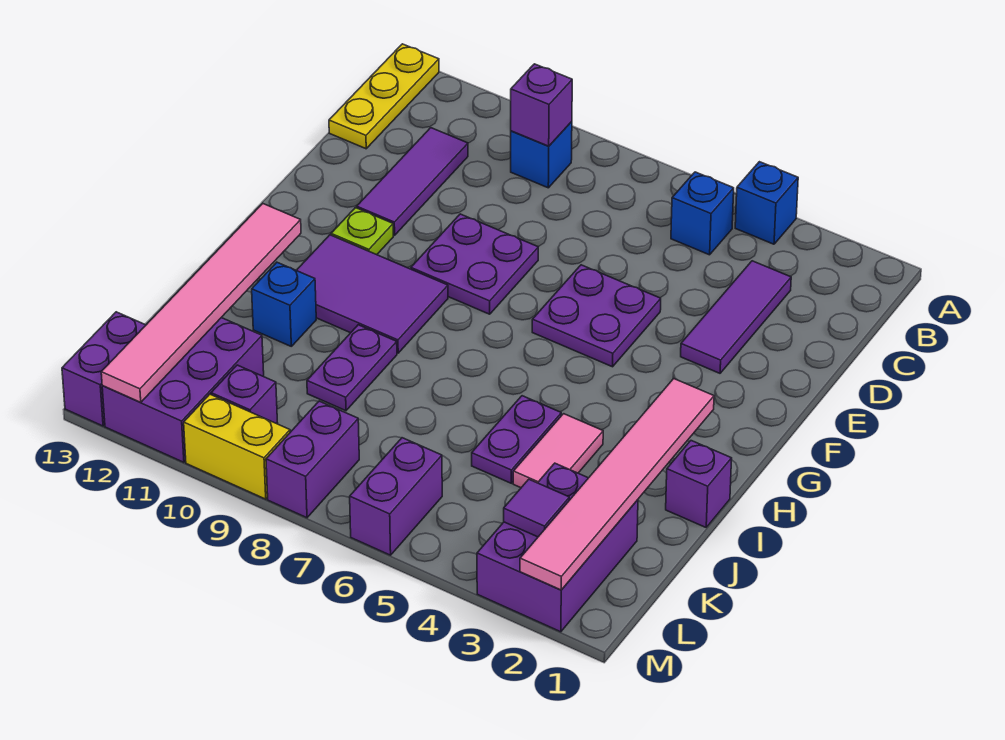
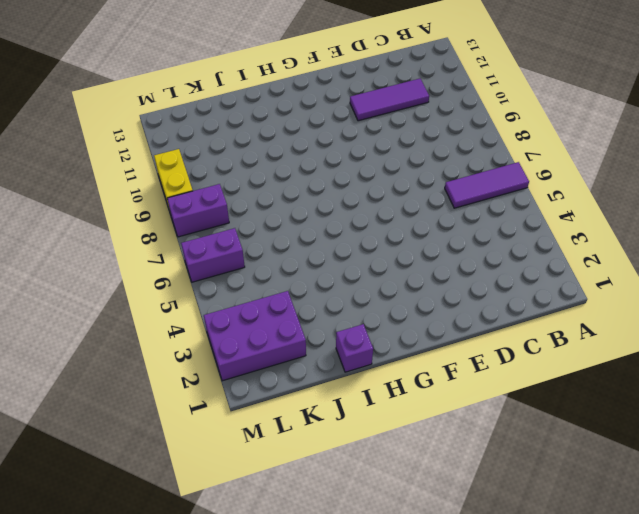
purple tile A6:C6 level 1 -> purple tile C3:E3 level 1
none -> blue brick A4 level 1
none -> yellow plate A13:C13 level 1
none -> blue brick B5 level 1

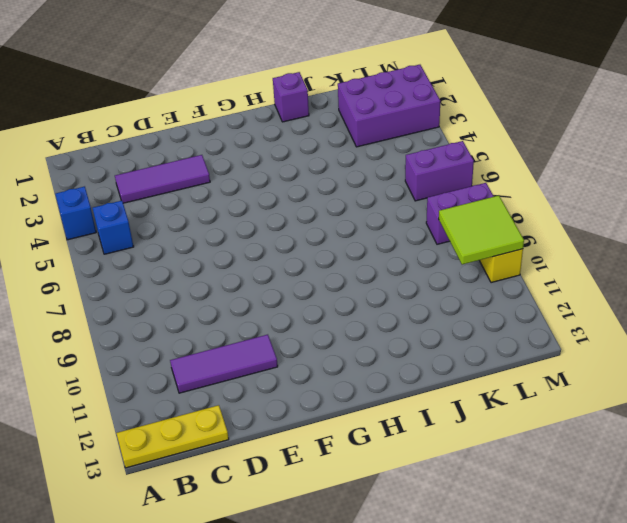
lime tile L9:M10 level 2 -> none
none -> blue brick B9 level 1
none -> purple plate E5:F6 level 1
none -> purple plate E8:F9 level 1

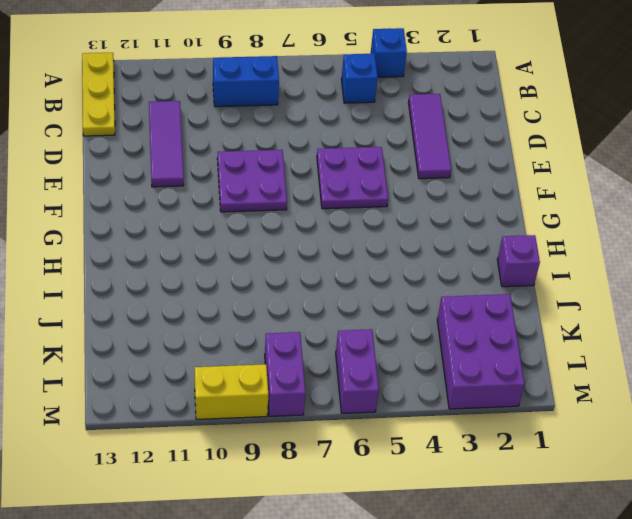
blue brick B8:B9 level 1 -> blue brick B9 level 1
none -> lime plate F11 level 1
none -> purple tile G9:H11 level 1
none -> pink tile I4:J4 level 1

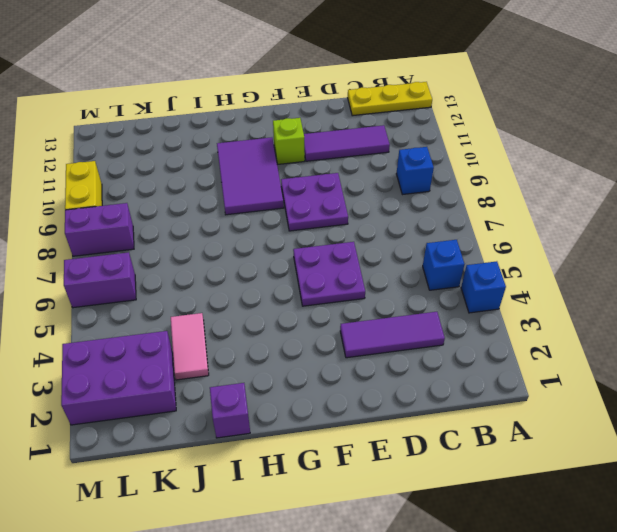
lime brick F11 level 1 -> lime plate F11 level 1
pink tile J3:J4 level 1 -> pink tile I4:J4 level 1
none -> purple plate I5:J5 level 1
none -> purple plate I9:J9 level 1
none -> blue brick I11 level 1

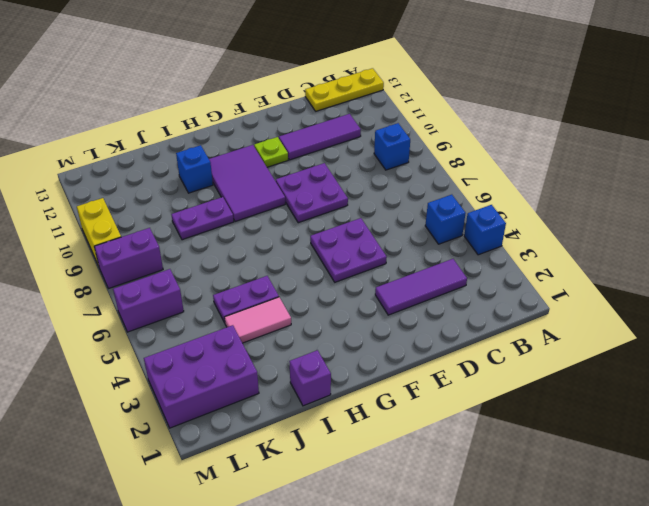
none -> purple brick K11:M12 level 1
none -> purple brick L10 level 1
none -> purple brick L13:M13 level 1

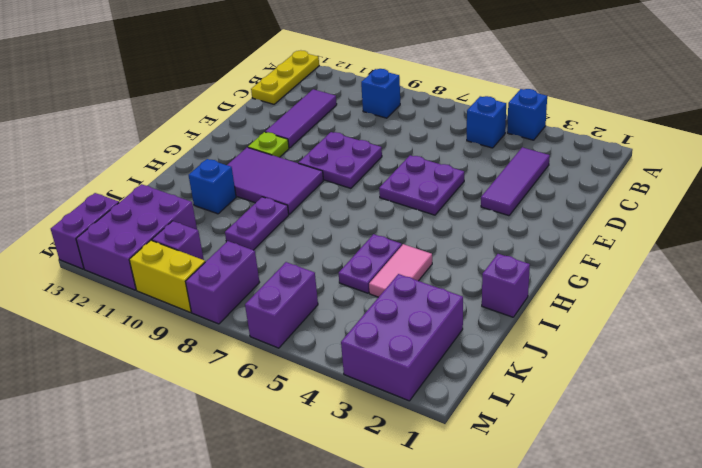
none -> purple brick B9 level 2
none -> pink tile H2:M2 level 2
none -> pink tile H12:M12 level 2

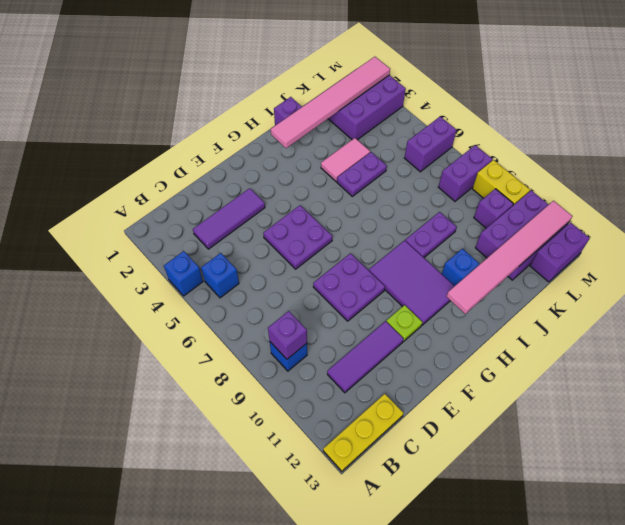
none -> purple tile L3 level 2

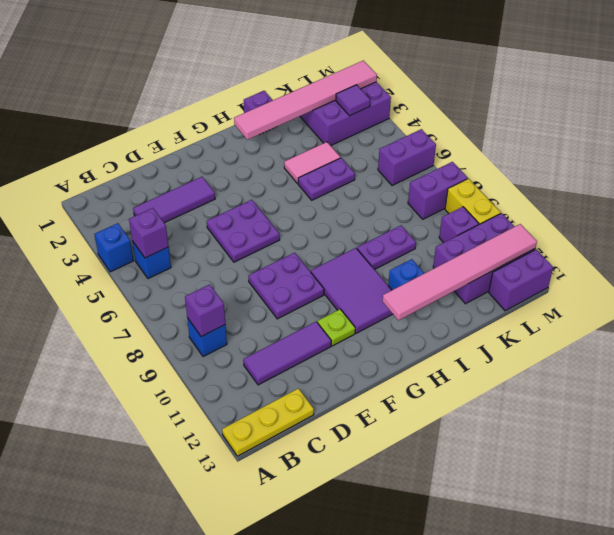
purple brick B5 level 2 -> none

